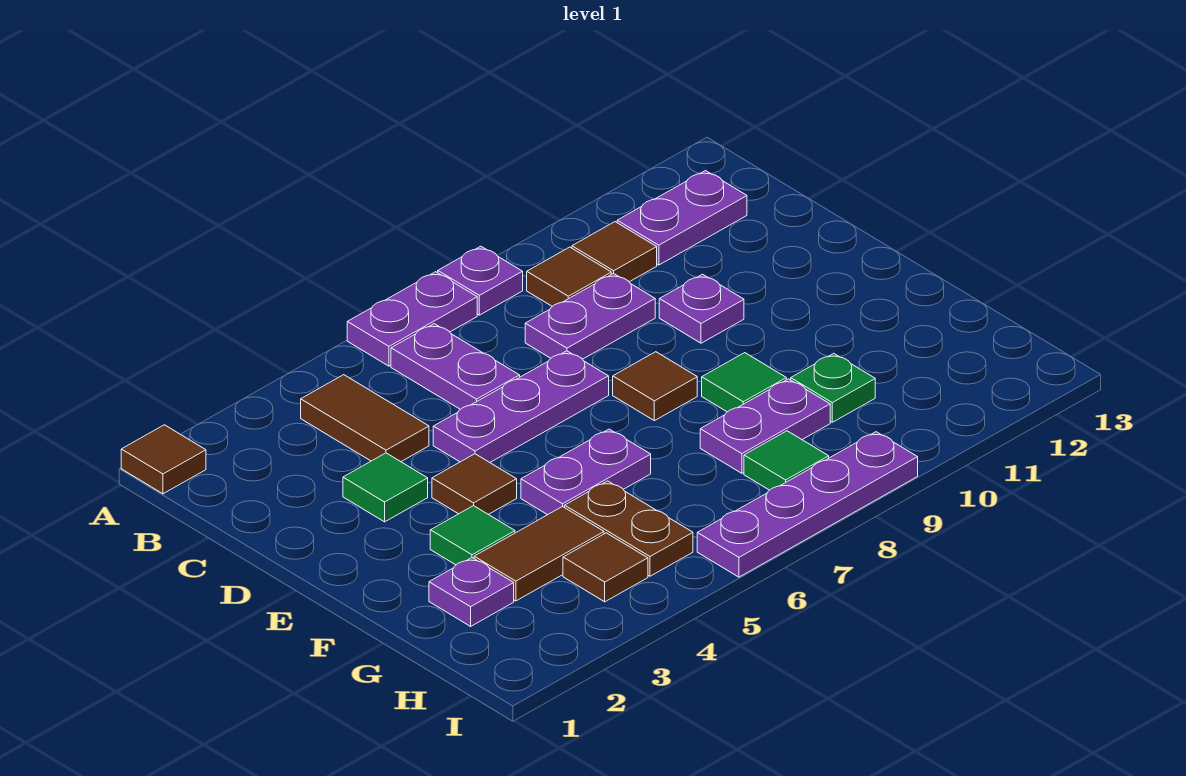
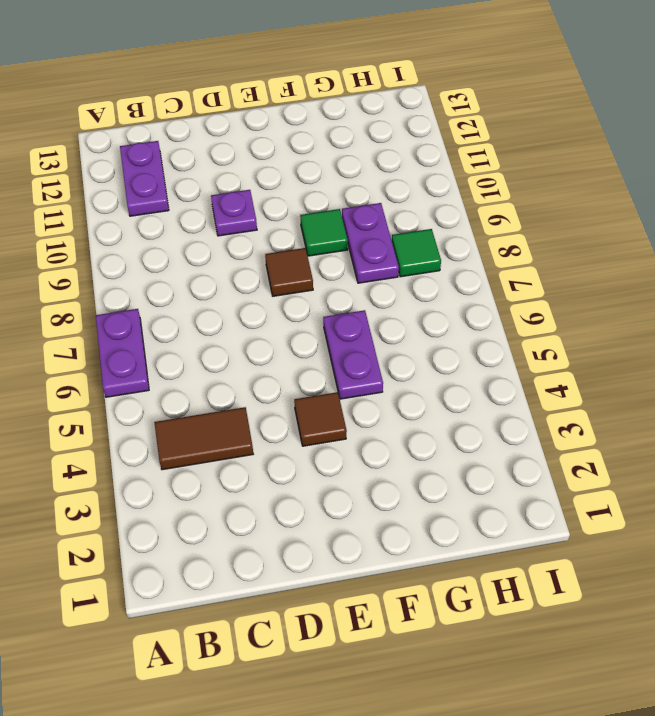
none -> brown tile A1 level 1
none -> purple plate A8 level 1
none -> purple plate B6:C6 level 1

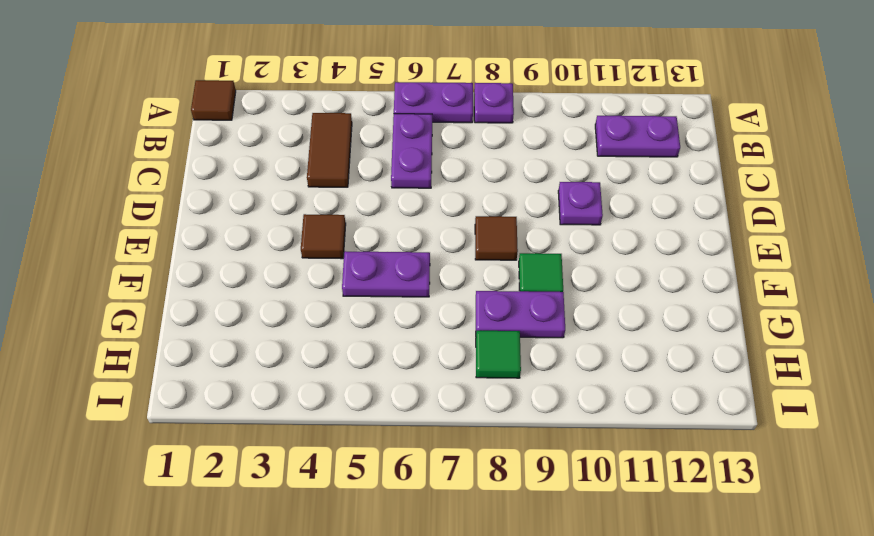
none -> brown tile B9 level 1
none -> brown tile B10 level 1
none -> purple plate C8:C9 level 1

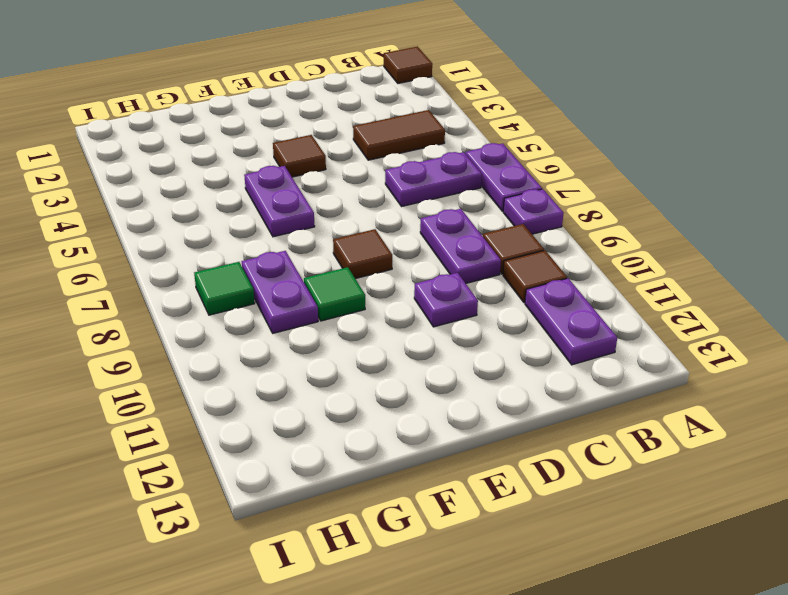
none -> green tile D3 level 1
none -> purple plate D5:D7 level 1
none -> green tile F3 level 1

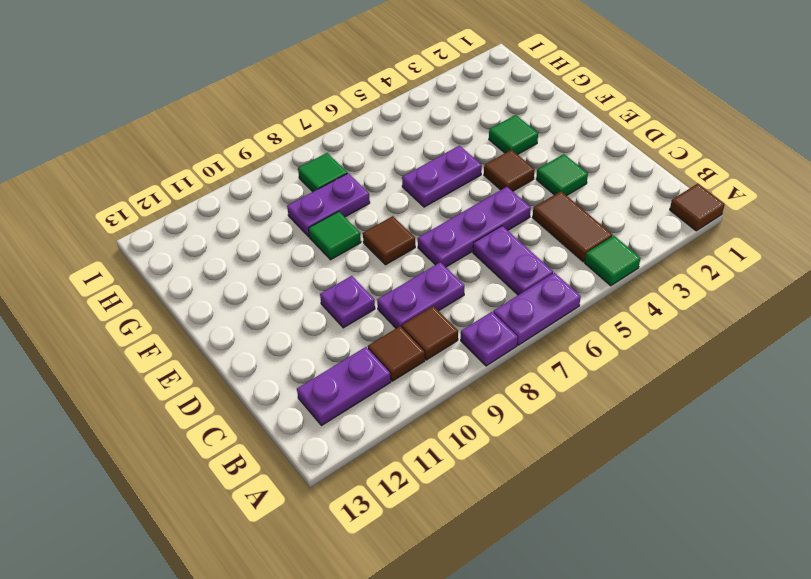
green tile A4 level 1 -> none
none -> purple plate G2 level 1
none -> brown tile G3:G4 level 1
none -> brown plate G5:H5 level 1

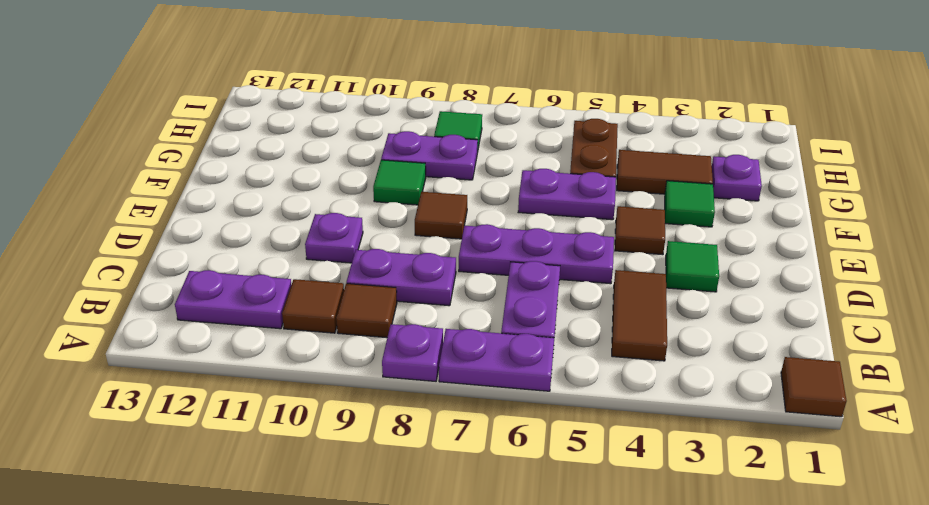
none -> green plate G10 level 1
none -> brown tile H4 level 1
none -> purple plate I6:I9 level 1

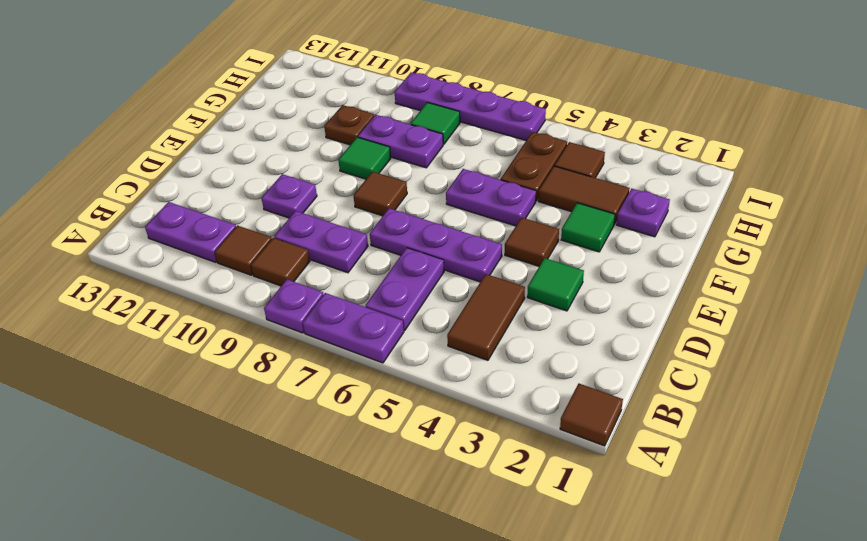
brown plate G10 level 1 -> green plate G10 level 1

